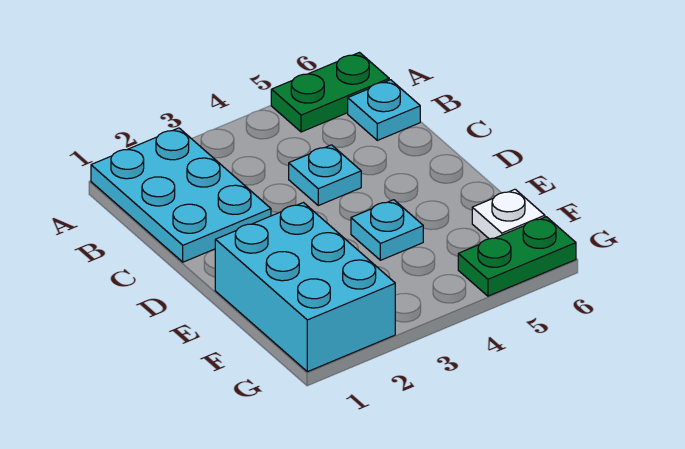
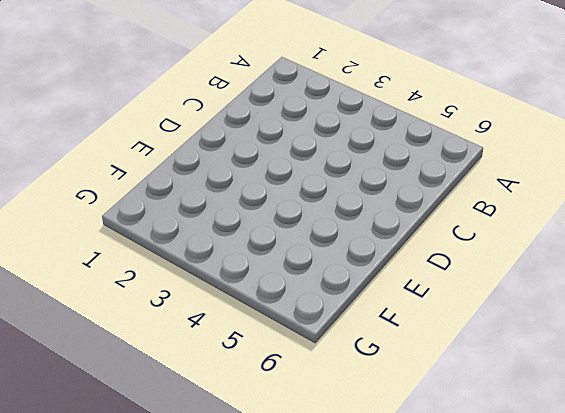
none -> cyan plate A1:C2 level 1
none -> green plate A5:A6 level 1

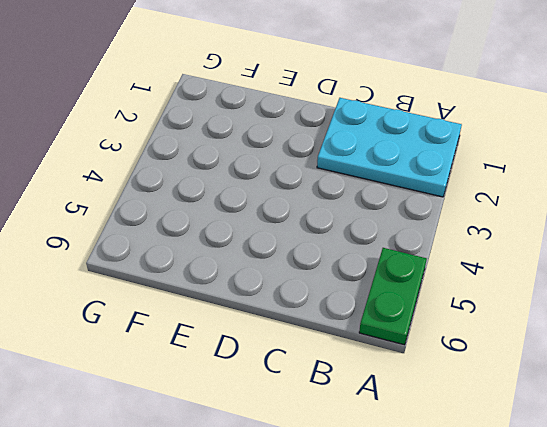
none -> cyan plate B6 level 1
none -> cyan plate C4 level 1

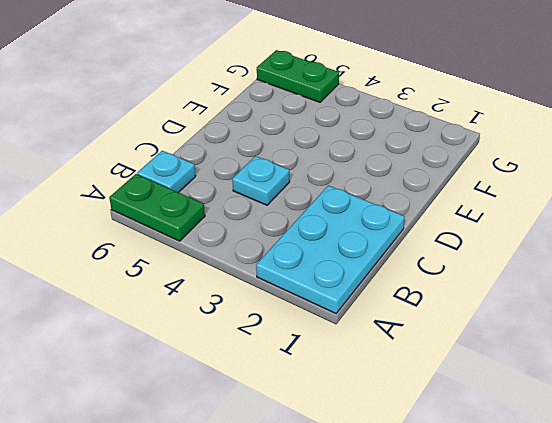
none -> cyan brick E1:G2 level 1
none -> cyan plate E4 level 1

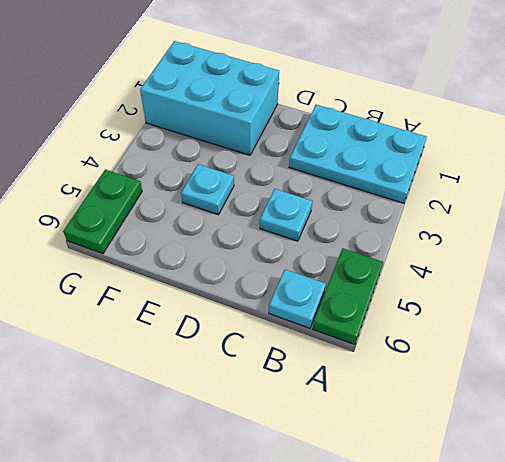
none -> white plate F6 level 1

